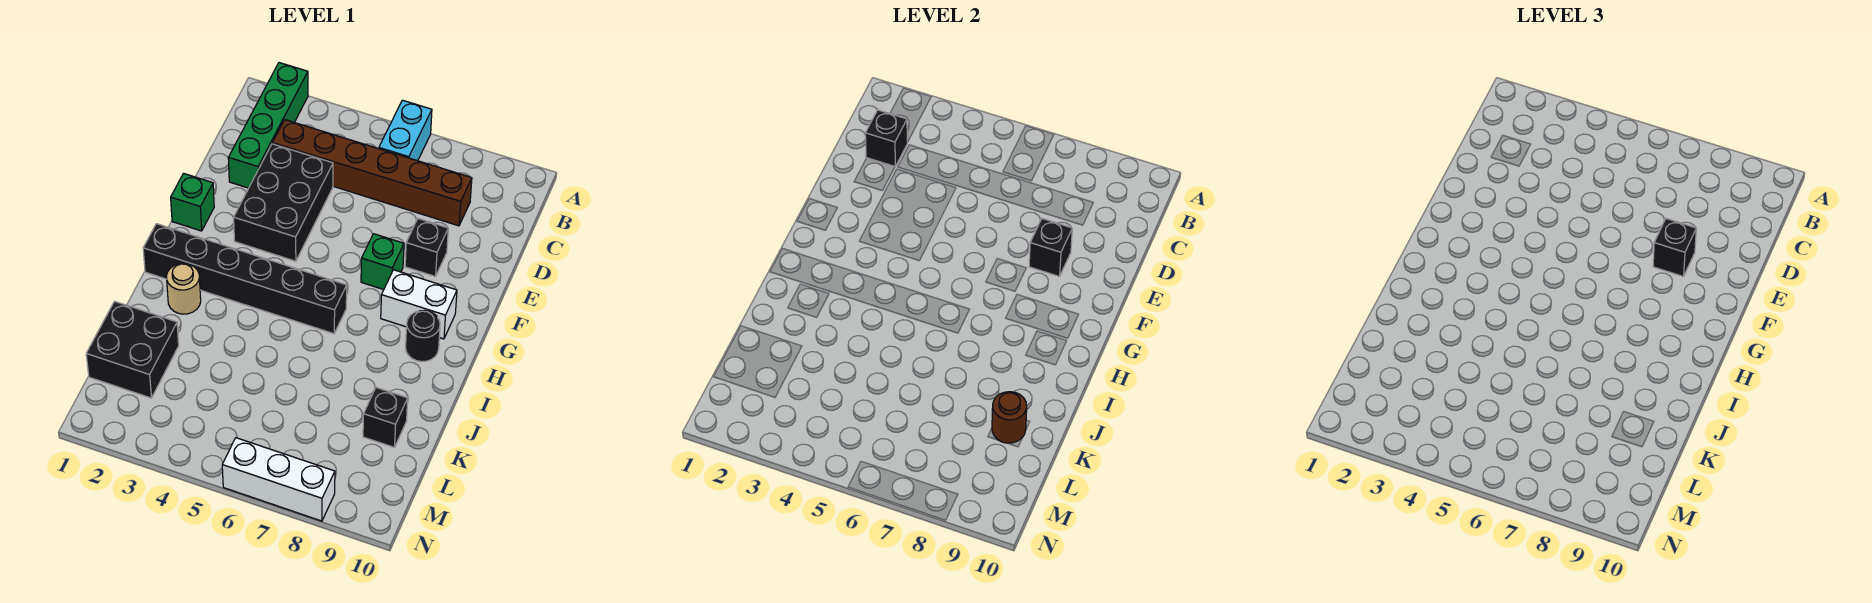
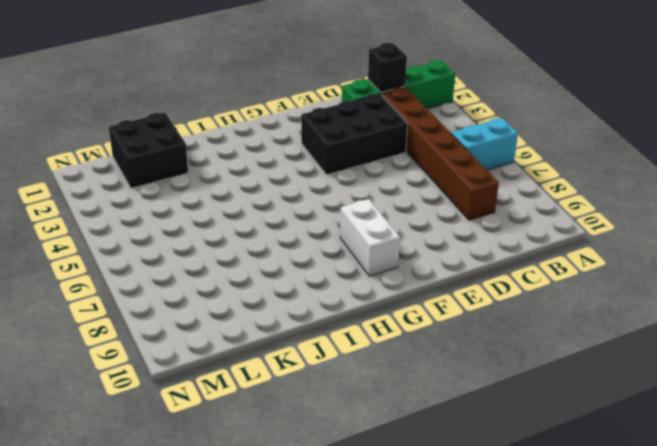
none -> black brick E8 level 1
none -> green brick F1 level 1
none -> green brick F7 level 1

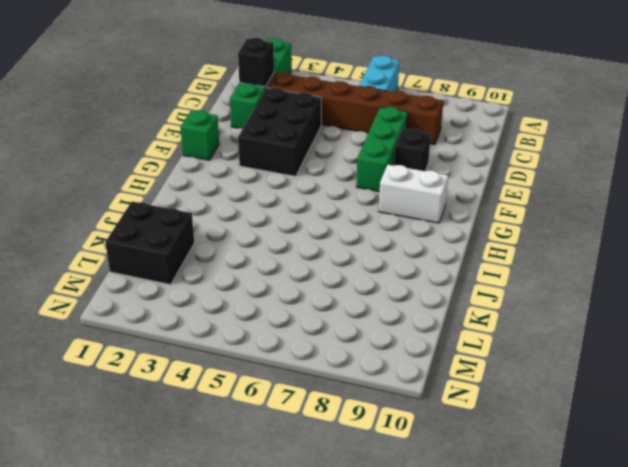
green brick D7:F7 level 1 -> green brick F7 level 1
none -> black brick H1:H6 level 1
none -> black round brick H9 level 1
none -> tan round brick I2 level 1

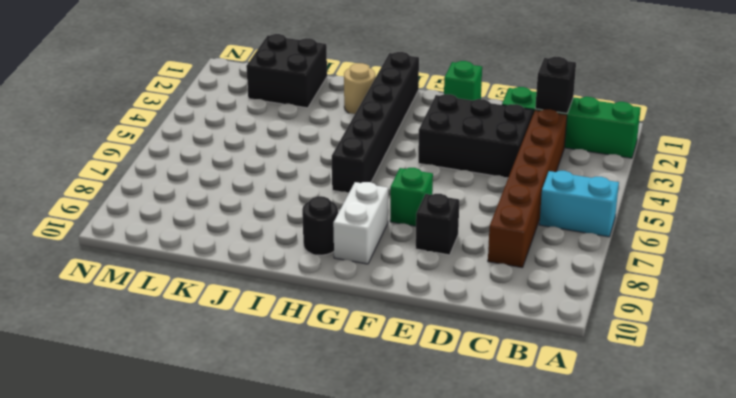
none -> black brick K9 level 1
none -> white brick N6:N8 level 1
none -> black brick E8 level 2

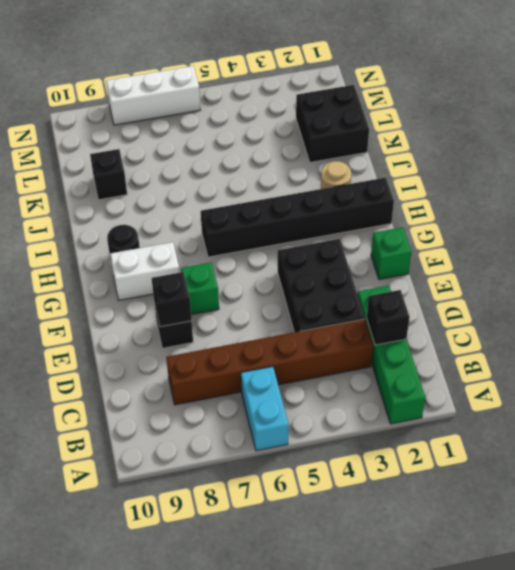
none -> brown round brick K9 level 2
none -> black brick E8 level 3

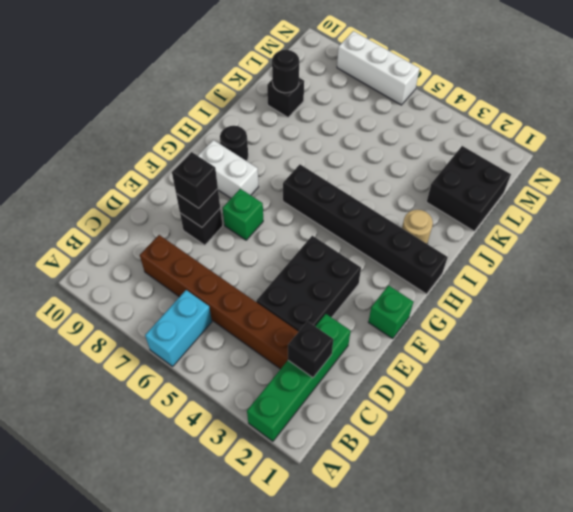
black round brick K9 level 2 -> brown round brick K9 level 2

